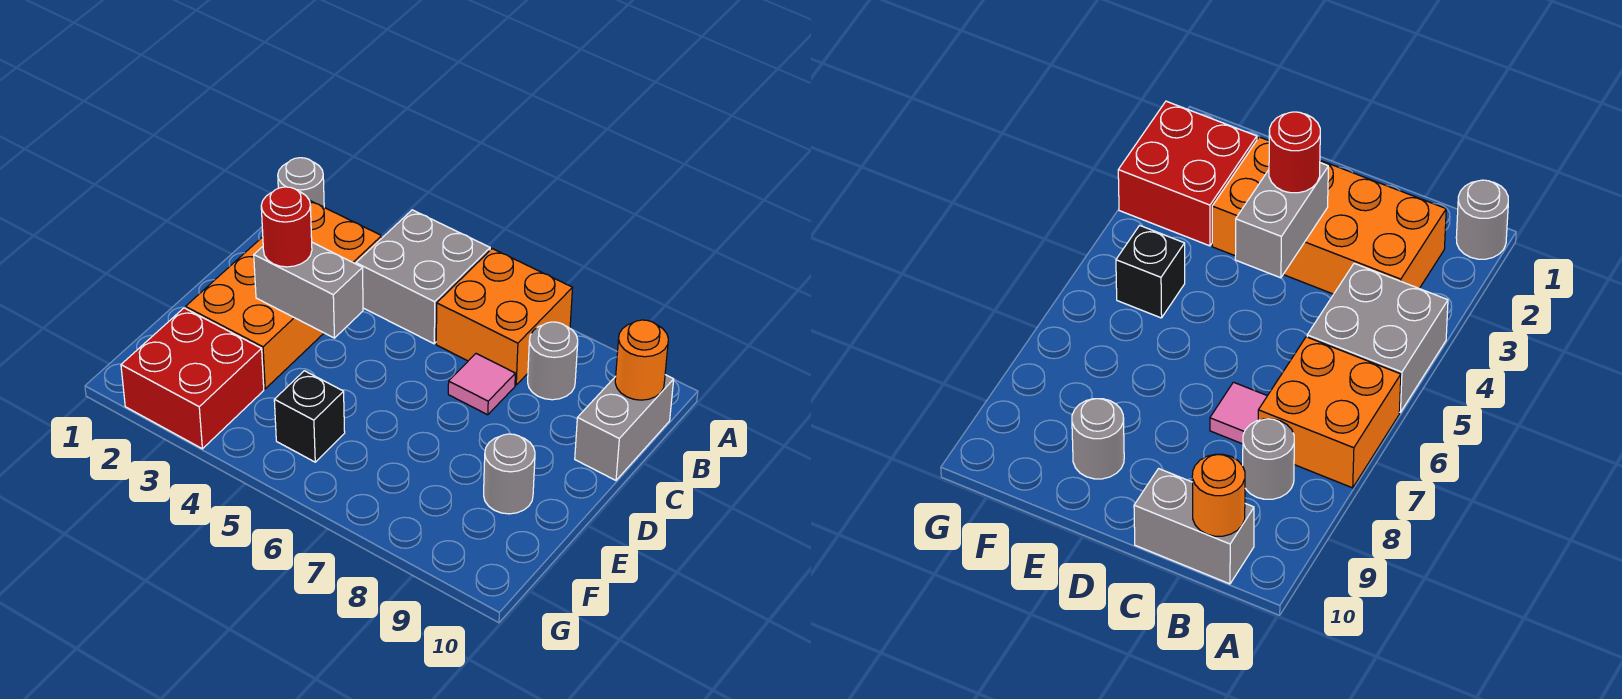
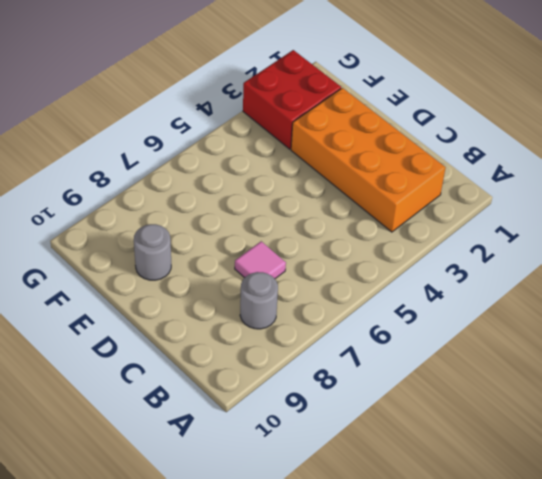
none -> grey round brick A1 level 1
none -> grey brick A4:B5 level 1
none -> orange brick A6:B7 level 1

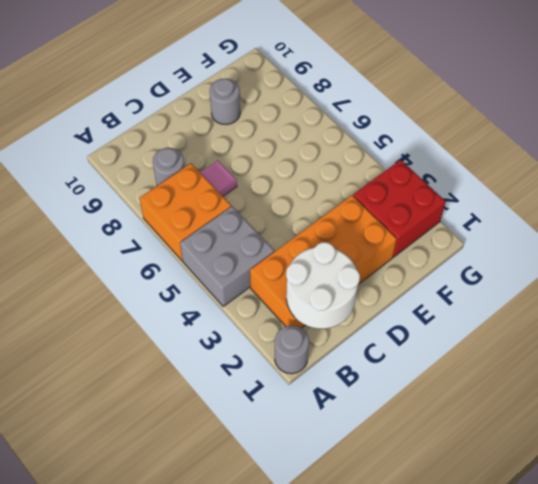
white round brick B1:C2 level 2 -> none
none -> grey brick B10:C10 level 1
none -> black brick F5 level 1
none -> orange round brick B10 level 2

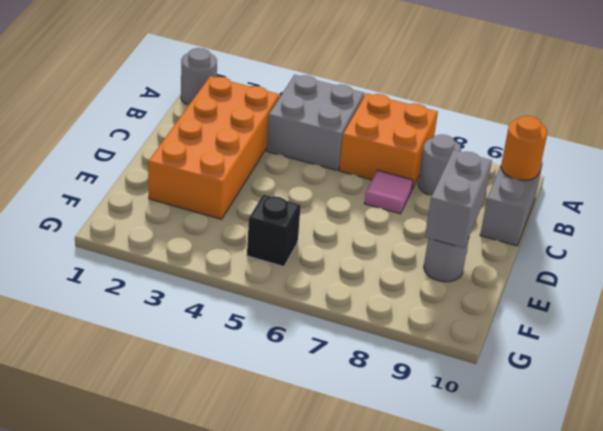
grey brick D9:E9 level 2 -> grey brick D3:D4 level 2
none -> red brick F2:G3 level 1
none -> red round brick D3 level 3

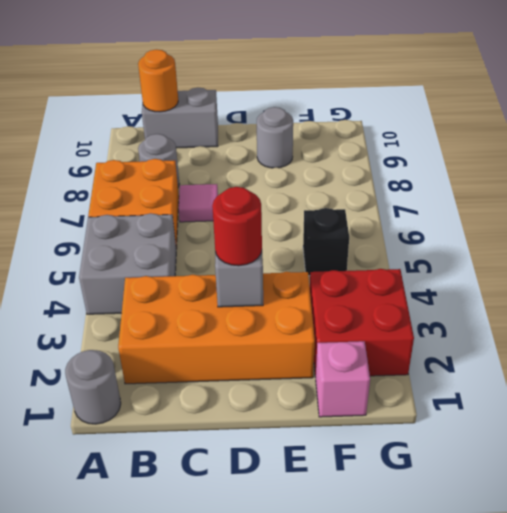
pink brick F1 level 1 -> none

